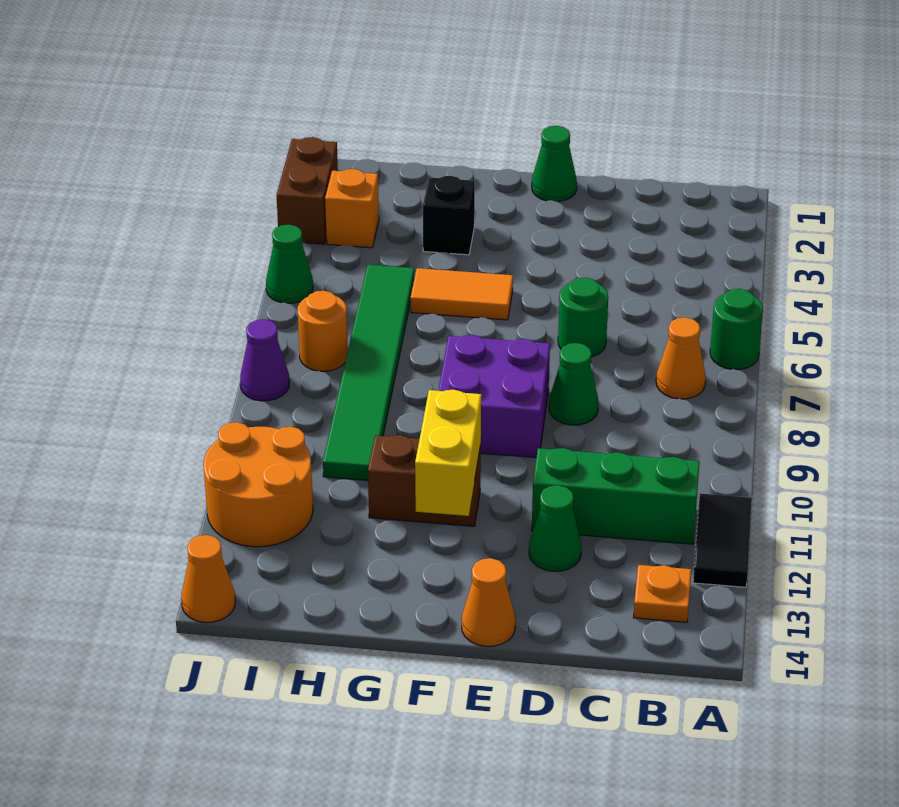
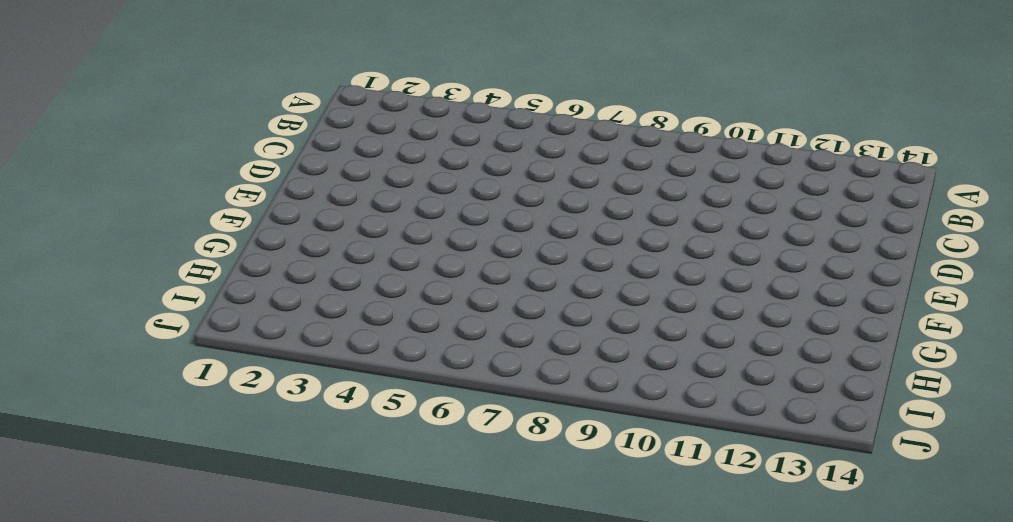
none -> green round brick A6 level 1
none -> black tile A11:A12 level 1
none -> orange cone B7 level 1

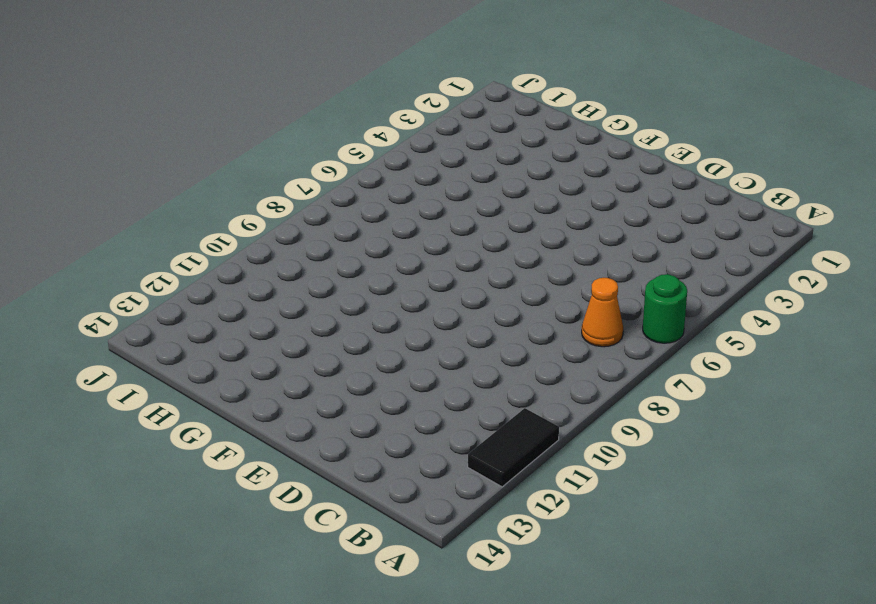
none -> green brick B11:D11 level 1
none -> orange plate B13 level 1
none -> green round brick D6 level 1

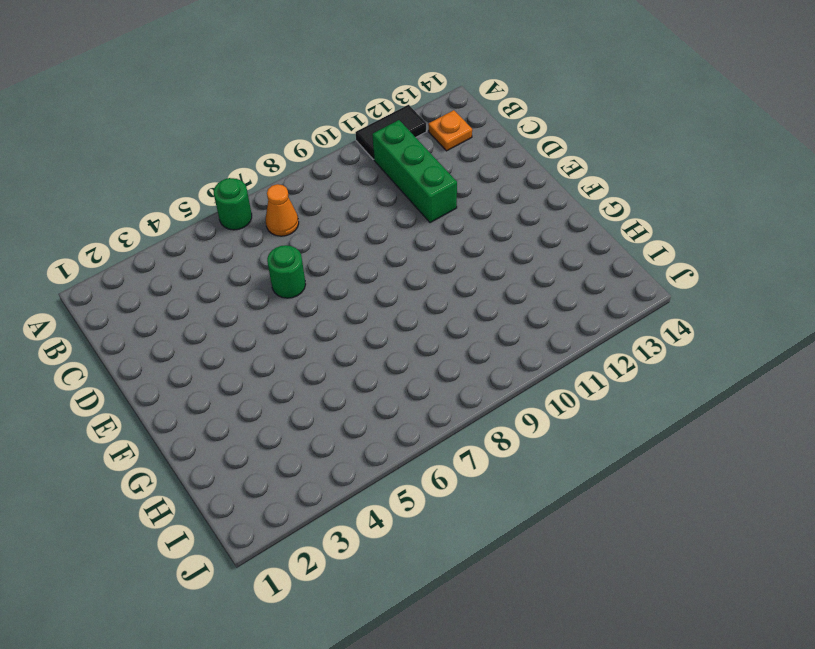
none -> green cone D8 level 1
none -> green cone D12 level 1
none -> green cone E1 level 1

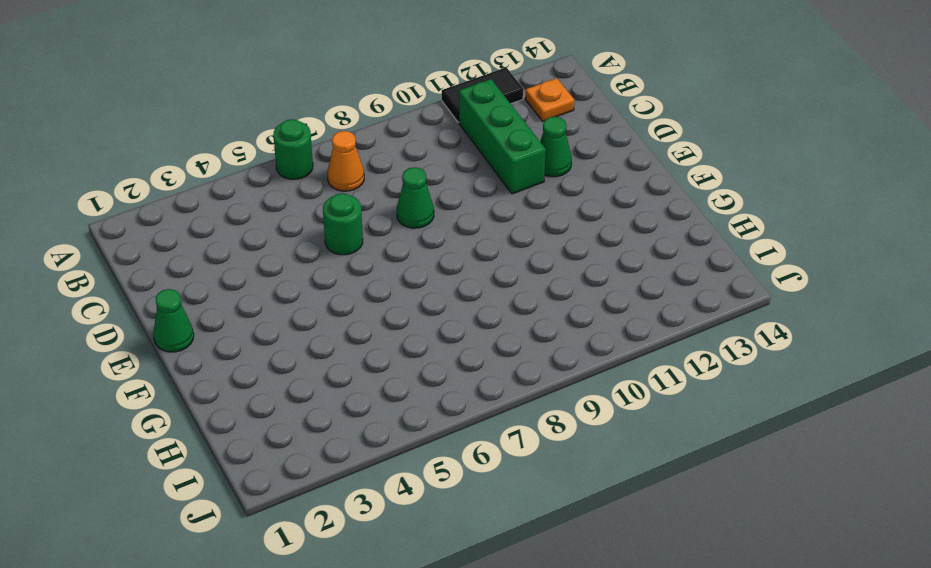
none -> purple brick E8:F9 level 1
none -> orange cone E14 level 1
none -> orange tile F5:G5 level 1

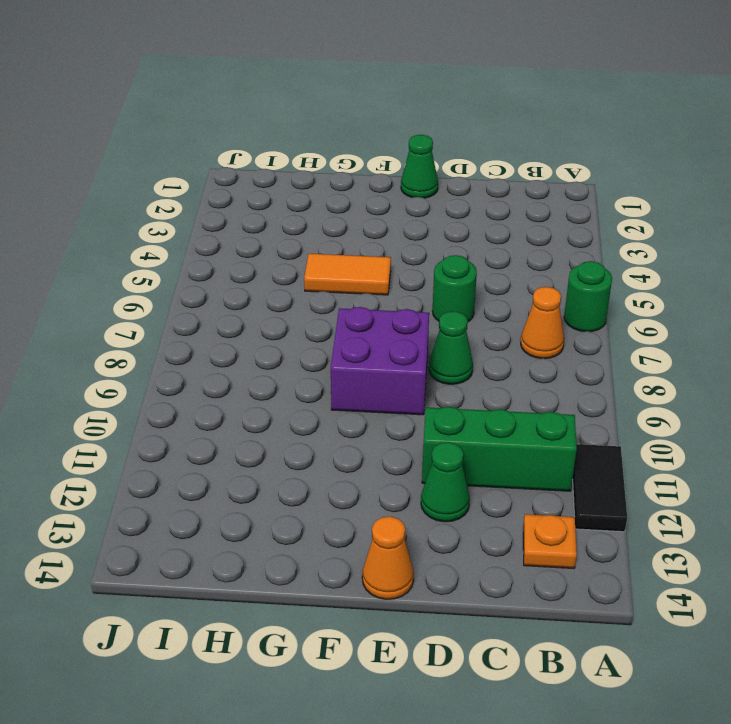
none -> brown brick F11:G11 level 1
none -> black brick G3 level 1
none -> green tile H5:H10 level 1

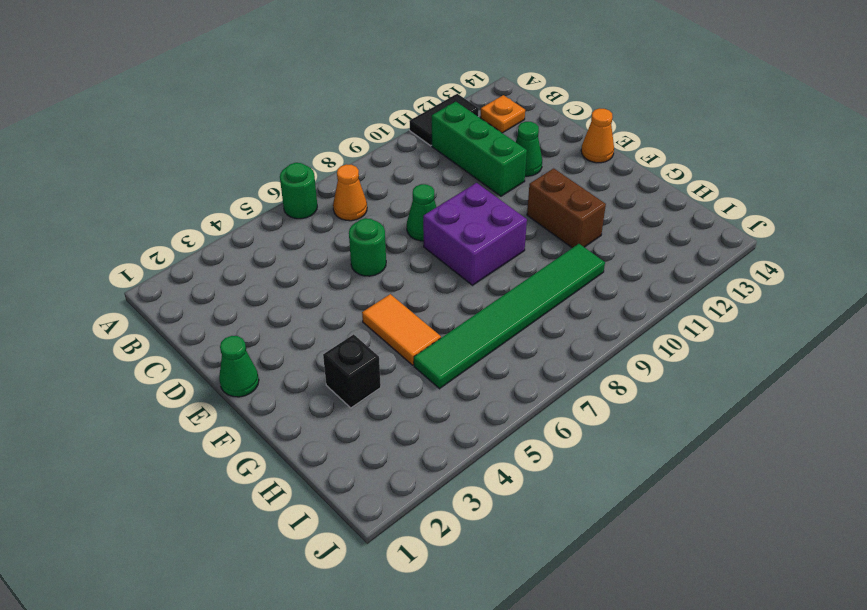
none -> orange brick I3 level 1
none -> orange round brick I7 level 1
none -> orange round brick I11:J12 level 1

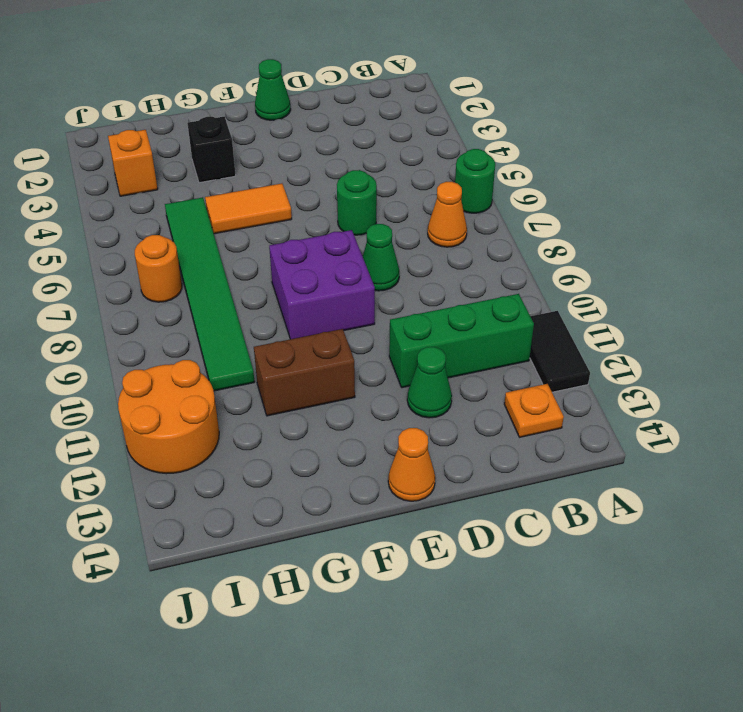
none -> brown brick J2:J3 level 1
none -> green cone J5 level 1
none -> purple cone J8 level 1

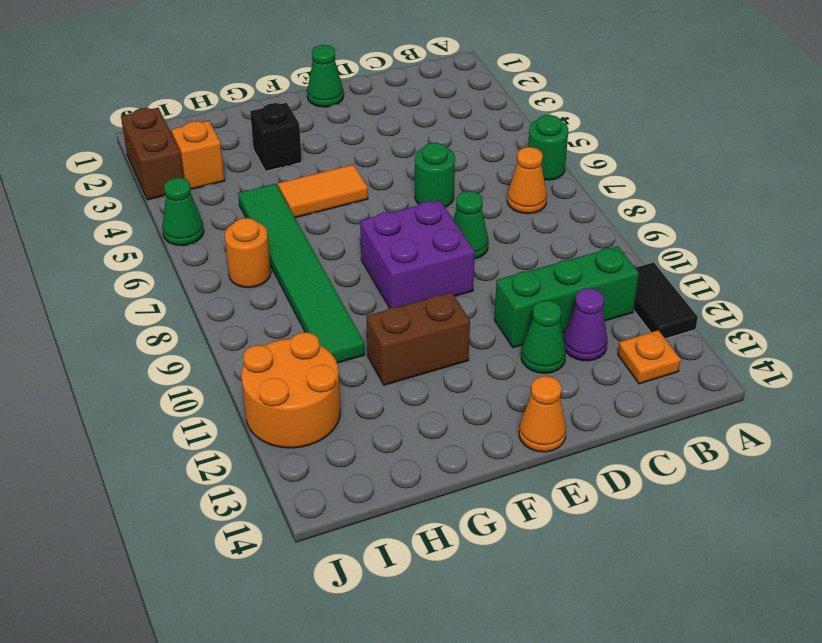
purple cone C12 level 1 -> purple cone J8 level 1
none -> orange cone J14 level 1
none -> yellow brick F11:F12 level 2

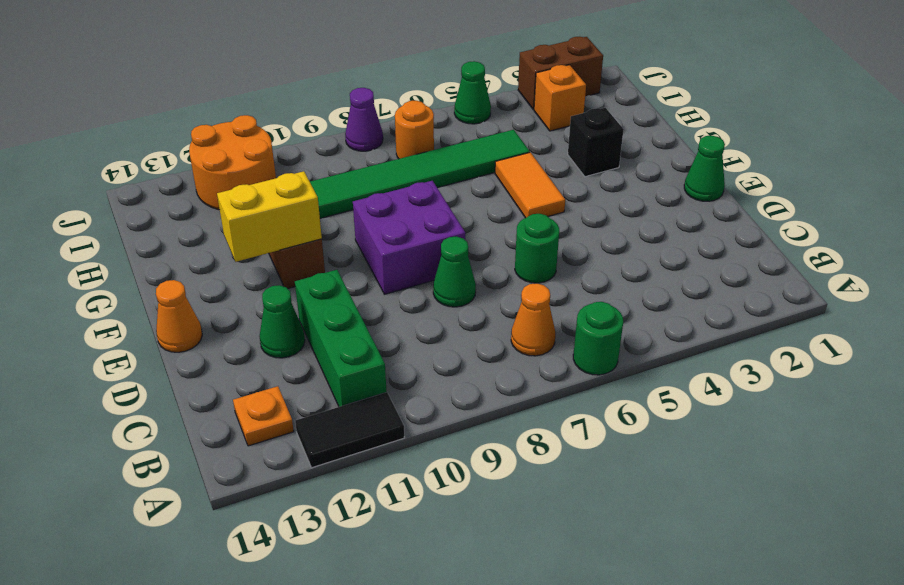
none -> orange cone J14 level 1

